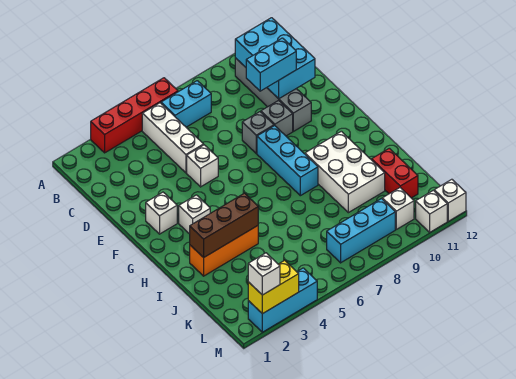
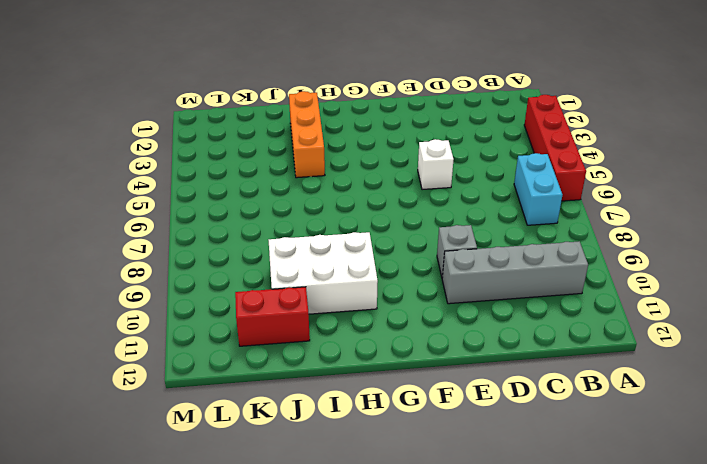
none -> white brick B5:D5 level 1
none -> grey brick E8 level 1
none -> white brick F2 level 1

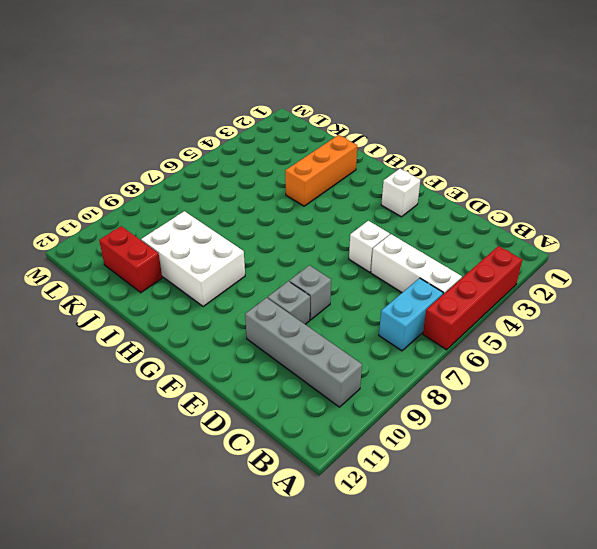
none -> cyan brick F8:H8 level 1
none -> white brick G3 level 1
none -> cyan brick L7:L9 level 1

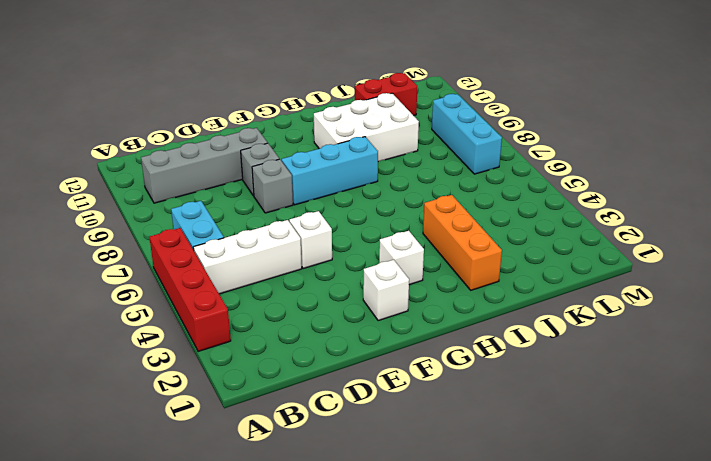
none -> white brick L10 level 1
none -> cyan brick M2:M4 level 1
none -> white brick M11 level 1

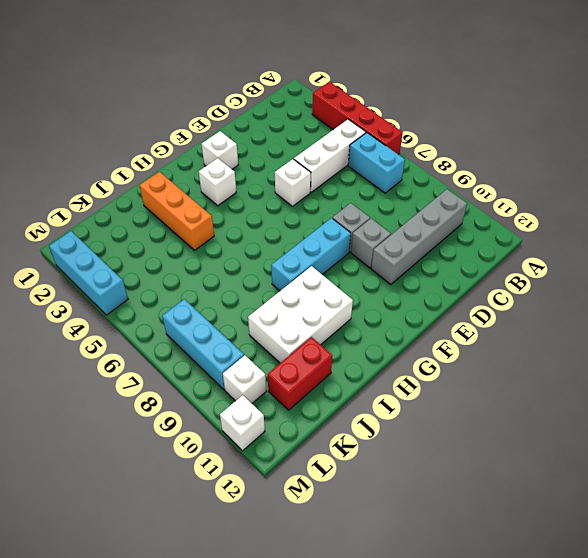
none -> white brick M12 level 1
none -> cyan brick B10:D11 level 2
none -> brown brick I2:I4 level 2

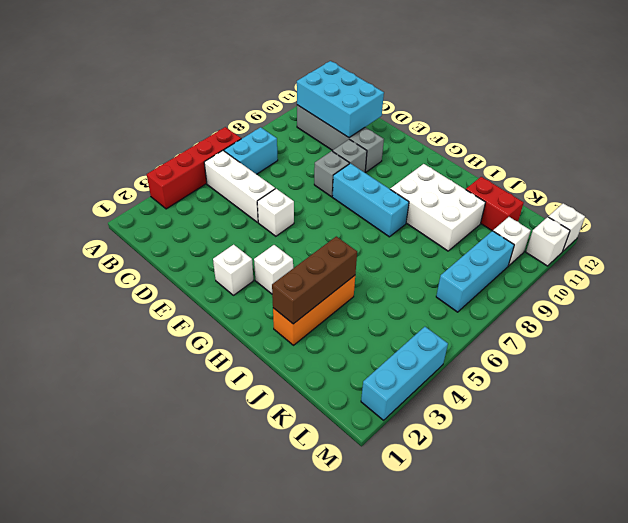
none -> yellow brick M2:M3 level 2
none -> cyan brick D9:D10 level 3
none -> white brick M2 level 3

